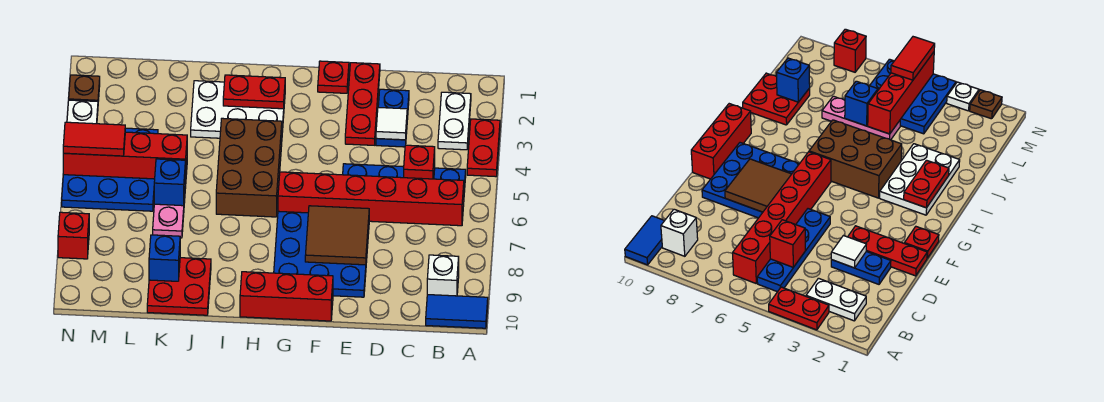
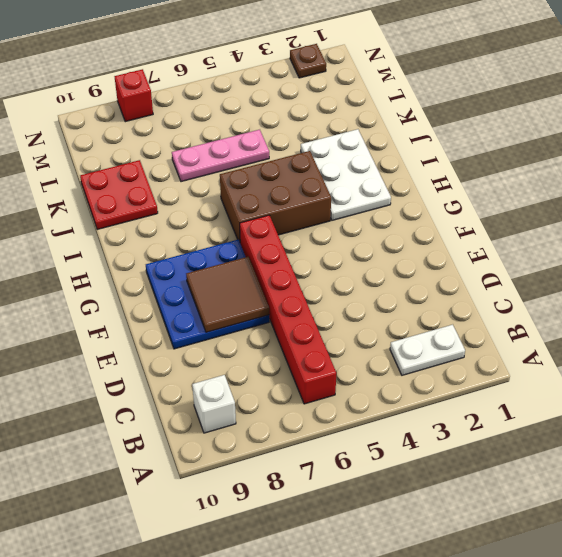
none -> red plate A3:A4 level 1
none -> blue tile A10:B10 level 1
none -> blue plate B5:E5 level 1

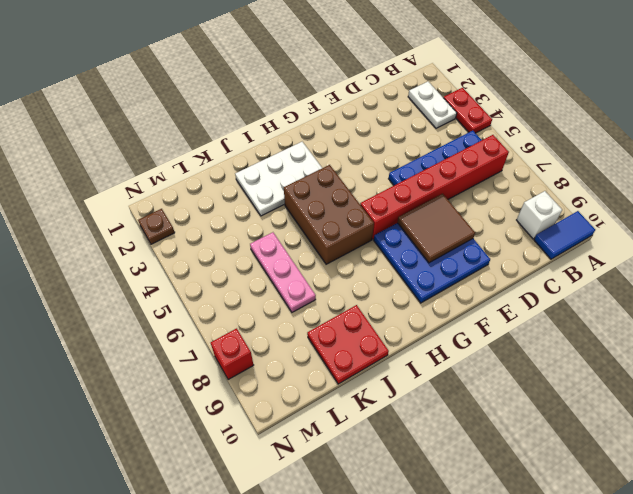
none -> blue plate D2:D3 level 1
none -> red plate E1:E3 level 1
none -> red plate F1 level 1

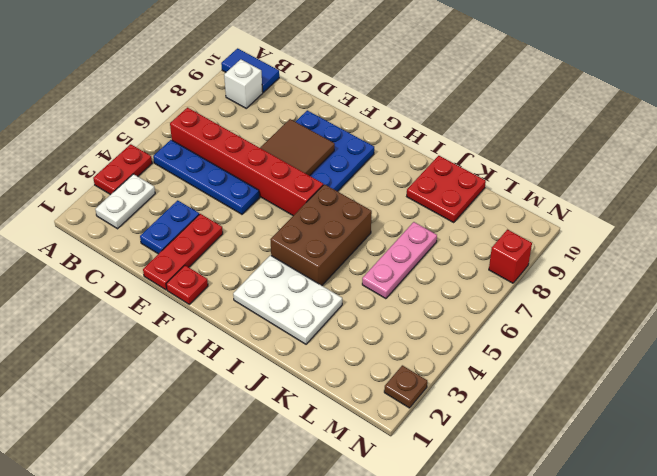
none -> red brick F10:H10 level 1
none -> blue plate L4:N6 level 1
none -> white plate N3 level 1

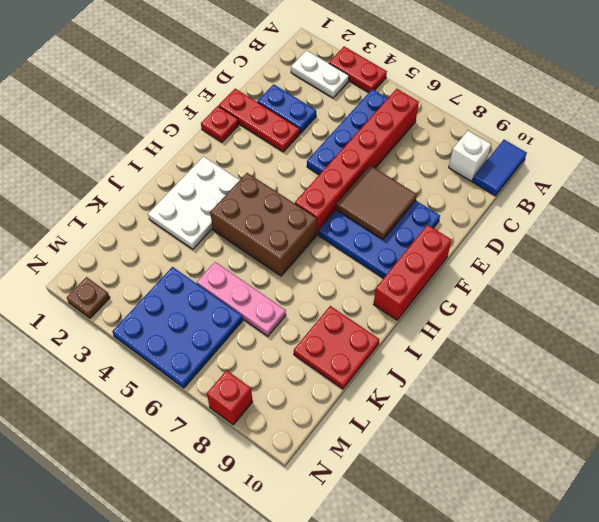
none -> white plate N3 level 1
none -> red brick C5 level 2
none -> white tile D3 level 2

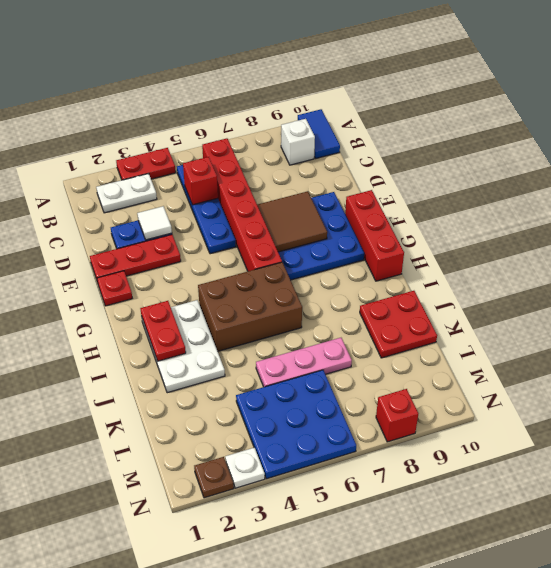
none -> red brick K5:N5 level 2
none -> blue brick K6 level 2
none -> blue brick K9 level 2

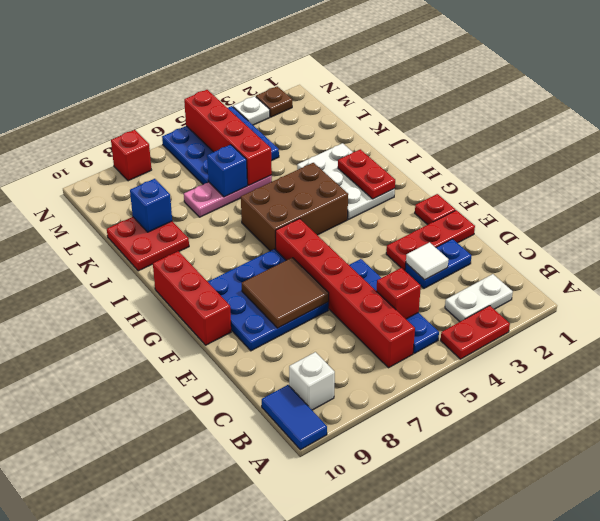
none -> red tile M5:N5 level 3

